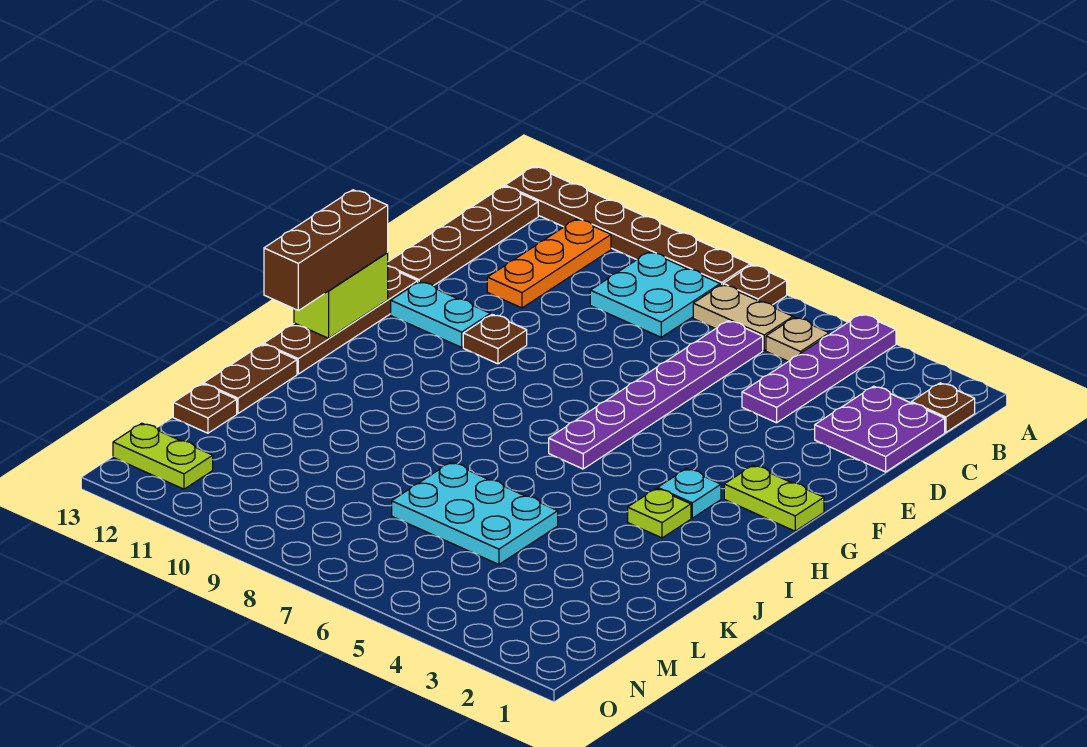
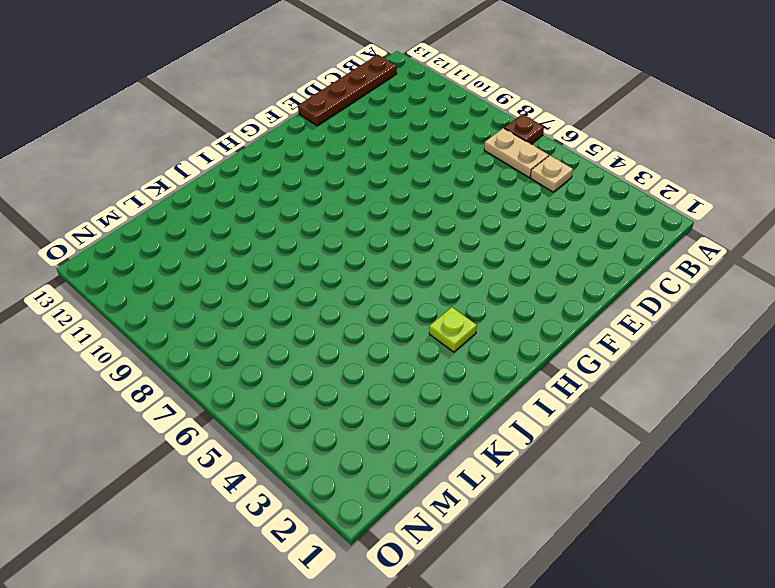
none -> purple plate A4:D4 level 1
none -> brown plate A8:A13 level 1
none -> brown plate B1 level 1

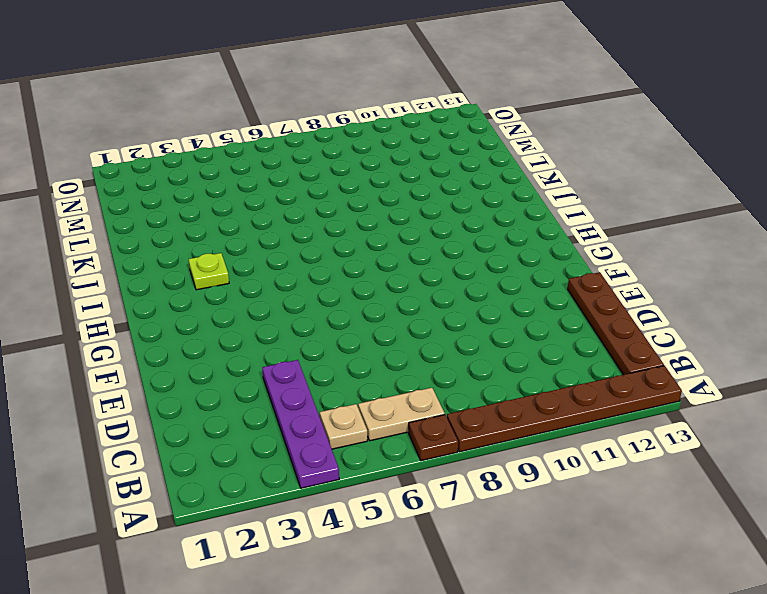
none -> brown plate B1 level 1
none -> cyan plate B8:C9 level 1
none -> orange plate B11:D11 level 1

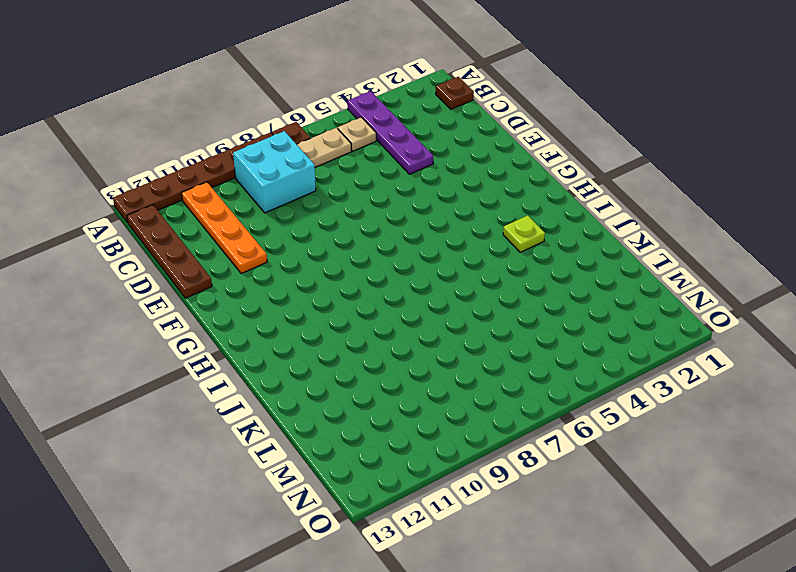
cyan brick B8:C9 level 1 -> cyan plate B8:C9 level 1
orange plate B11:E11 level 1 -> orange plate B11:D11 level 1
none -> purple plate C1:D2 level 1
none -> purple plate C6:H6 level 1
none -> brown plate F10 level 1

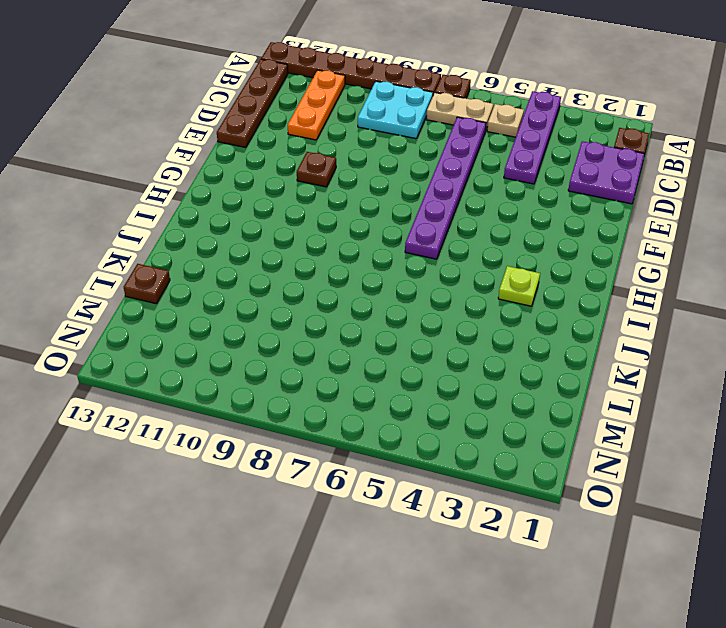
none -> cyan plate F11:F12 level 1
none -> brown plate F13:I13 level 1
none -> lime plate G1:G2 level 1

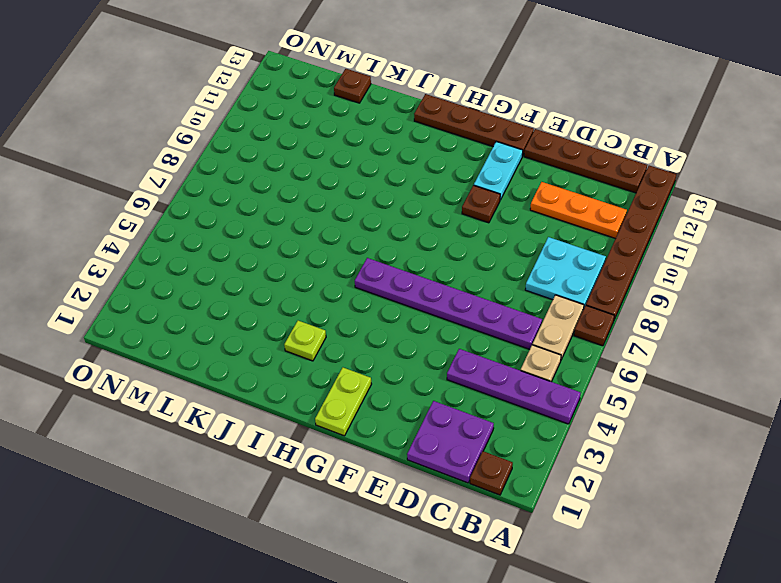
none -> cyan plate H3 level 1
none -> brown plate J13:K13 level 1
none -> cyan plate K5:L7 level 1

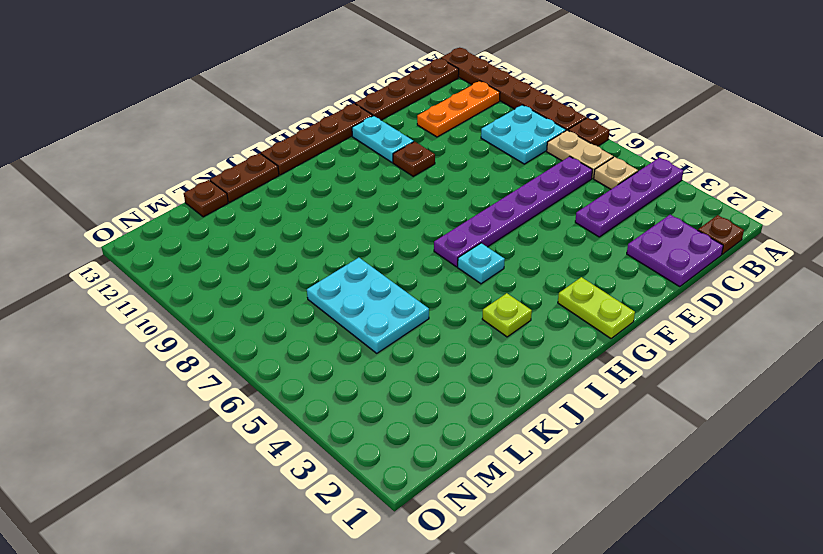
cyan plate H5 level 1 -> cyan plate H3 level 1
none -> lime plate N12:N13 level 1
none -> lime brick G13:H13 level 2
none -> brown brick G13:I13 level 3

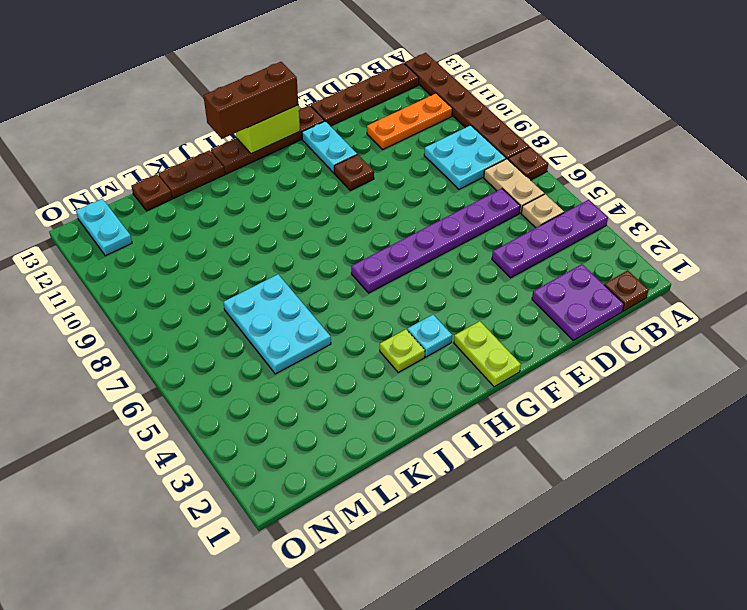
cyan plate N12:N13 level 1 -> lime plate N12:N13 level 1

